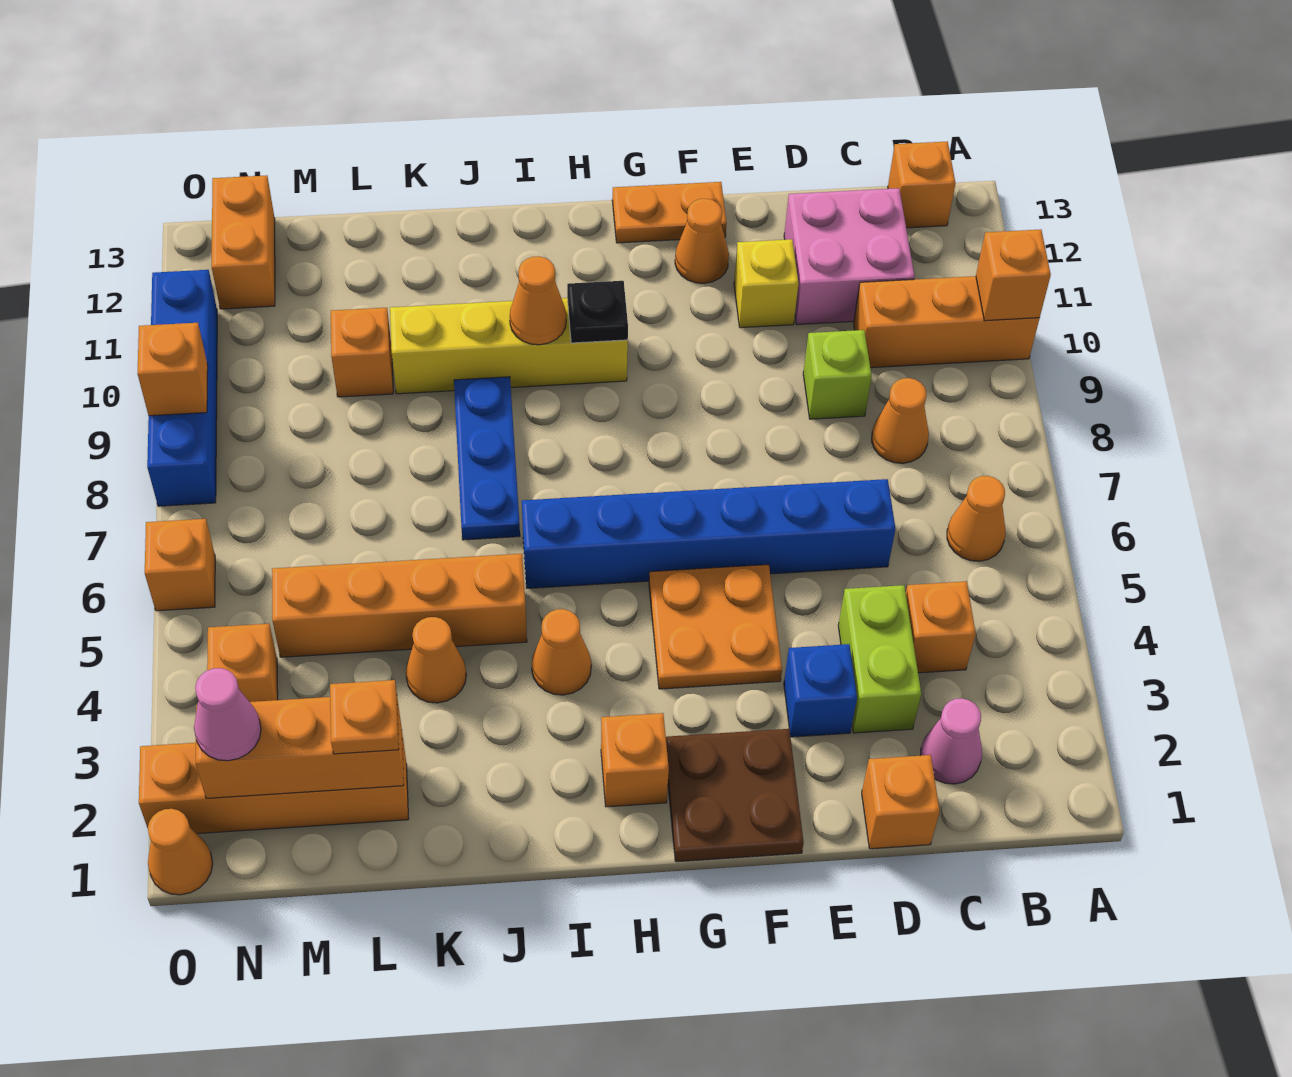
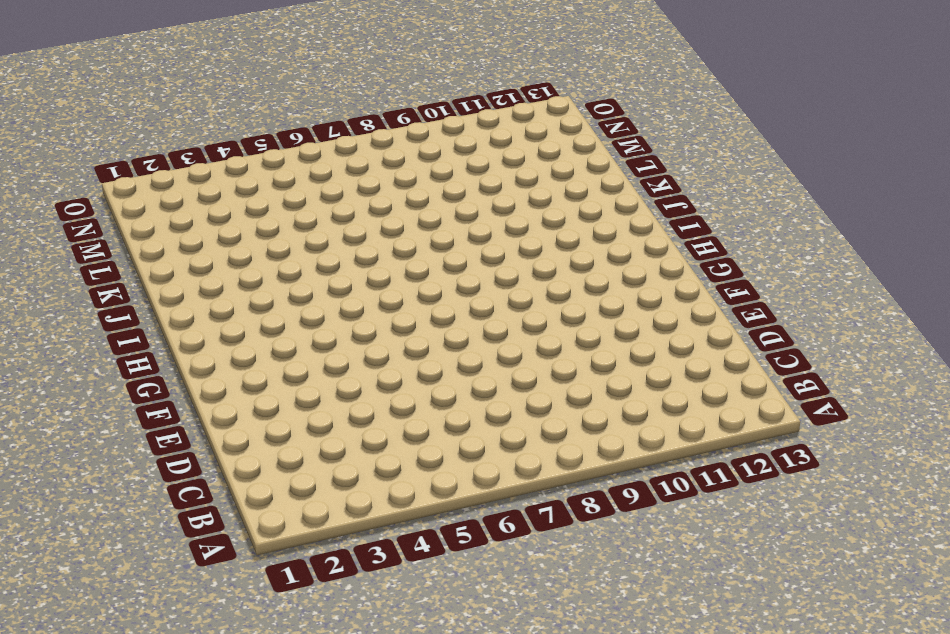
none -> orange brick A10:C10 level 1
none -> orange cone B6 level 1
none -> orange brick B13 level 1
none -> pink cone C2 level 1

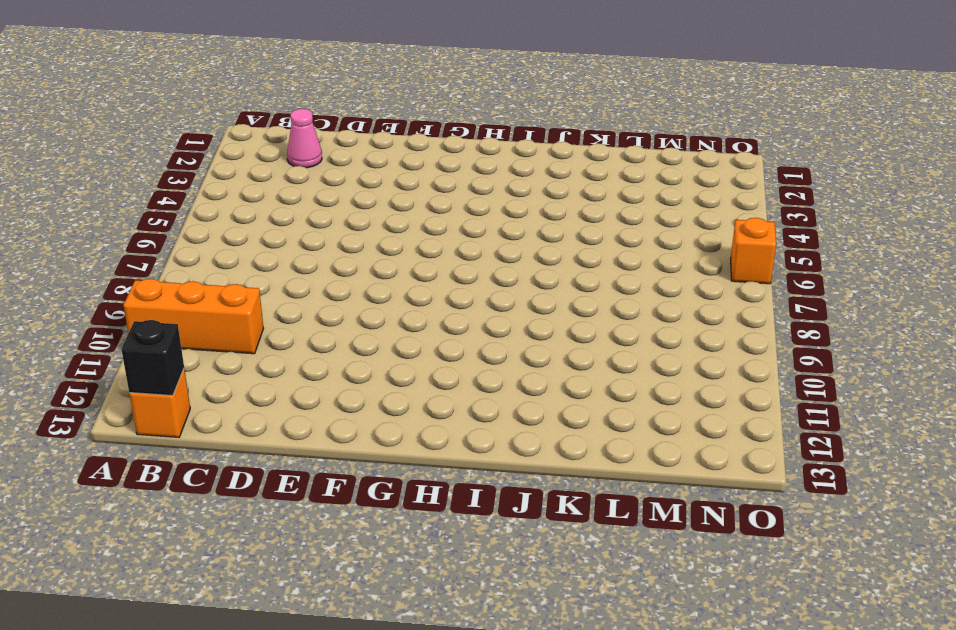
black brick B13 level 2 -> none
none -> orange cone B6 level 1
none -> orange brick C4 level 1
none -> orange cone C8 level 1
none -> pink brick C11:D12 level 1

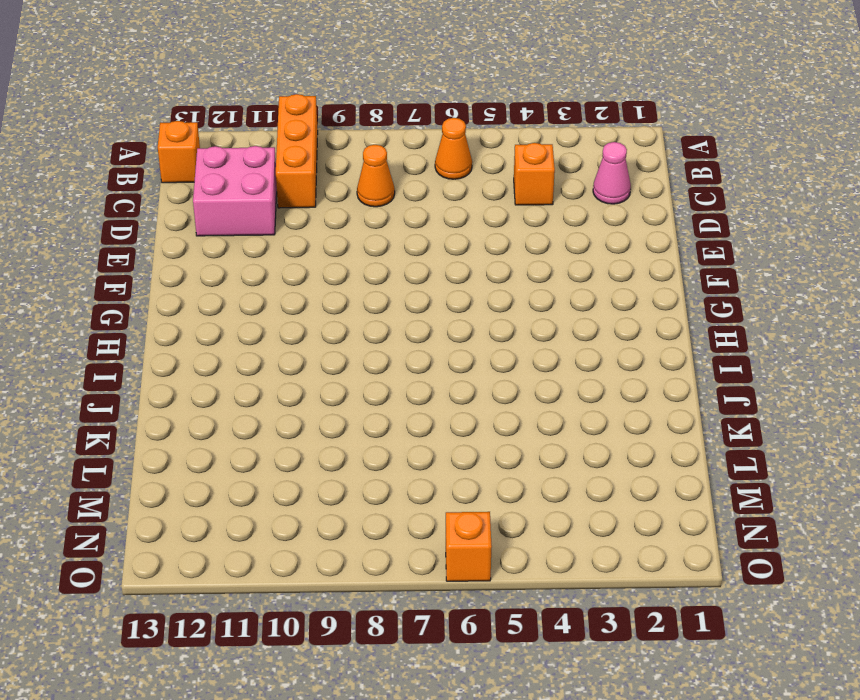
none -> orange brick D1 level 1
none -> lime brick D3:D4 level 1
none -> blue brick D6:I6 level 1
none -> lime brick D9 level 1

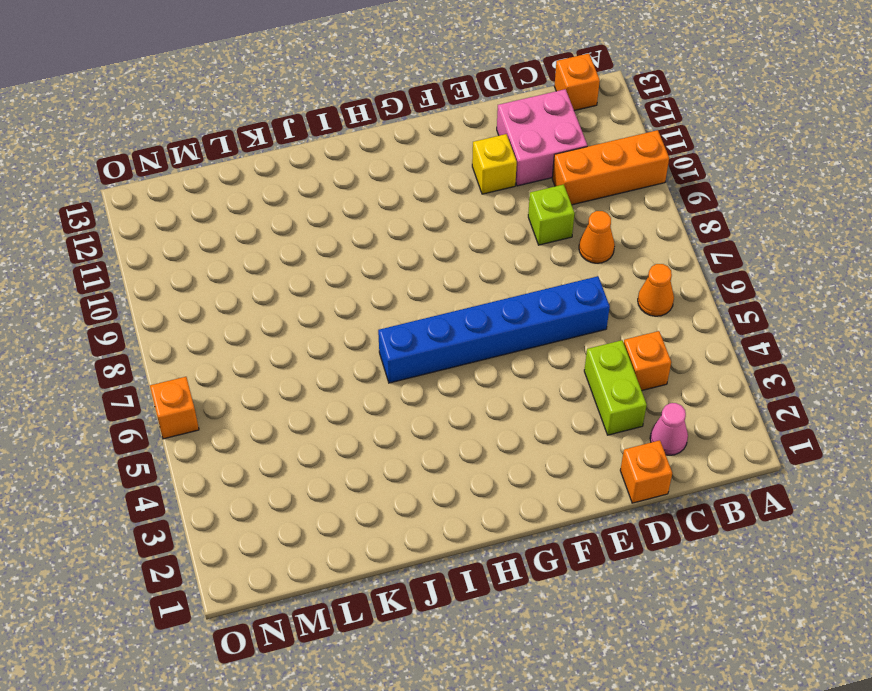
none -> blue brick E3 level 1
none -> brown plate F1:G2 level 1
none -> orange plate F4:G5 level 1
none -> orange cone F12 level 1

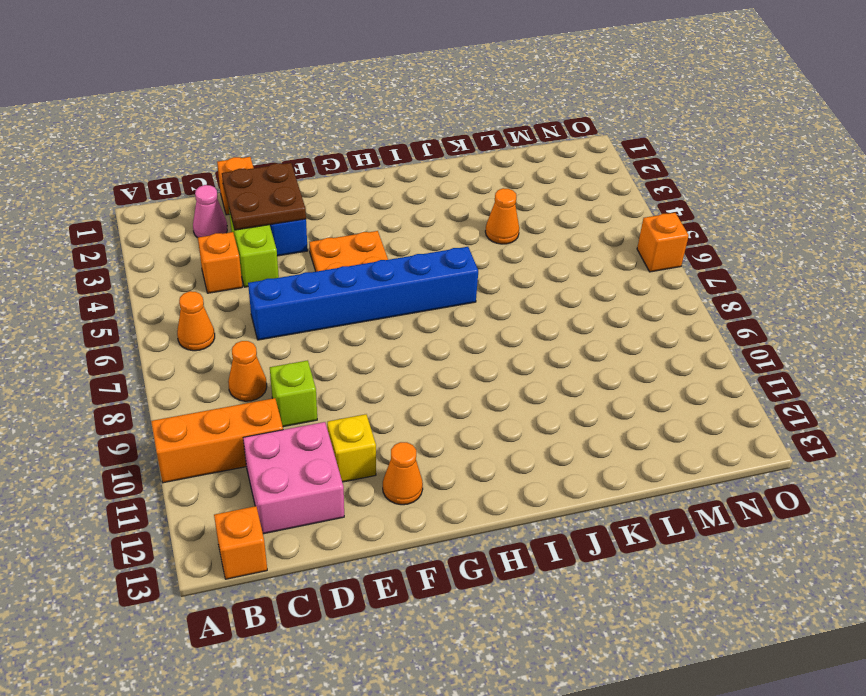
brown plate D2:E3 level 2 -> brown plate F1:G2 level 1
none -> orange plate F13:G13 level 1
none -> orange brick H2 level 1
none -> yellow brick H10:K10 level 1
none -> orange cone I4 level 1

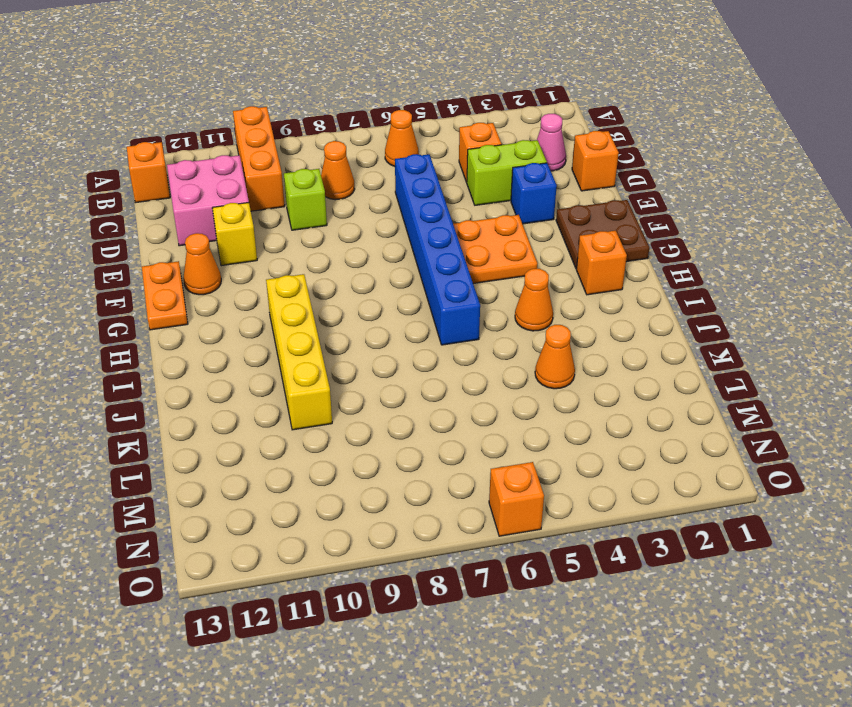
none -> orange brick J5:M5 level 1
none -> blue plate J7:J9 level 1
none -> orange brick L2:O2 level 1
none -> orange brick L10 level 1

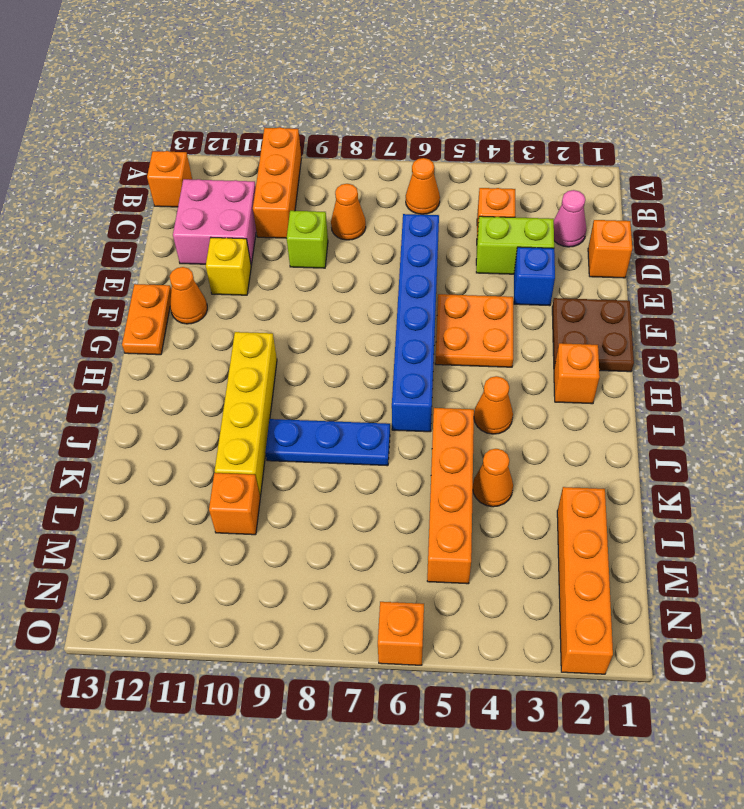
none -> orange brick N4 level 1
none -> orange brick N12:N13 level 1
none -> orange cone O1 level 1
none -> blue brick O8:O11 level 1

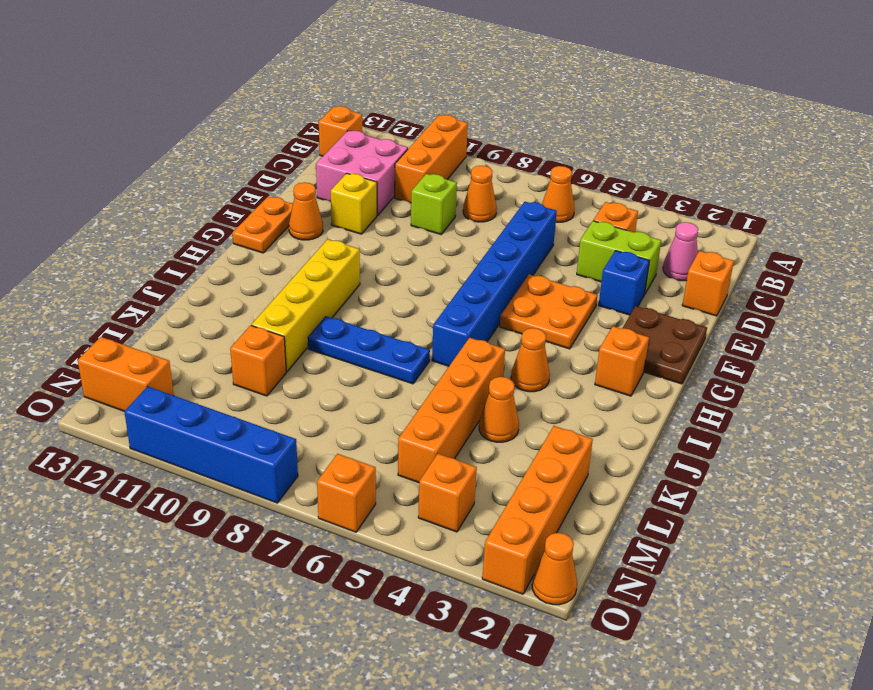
none -> orange brick A10 level 2
none -> black plate H10 level 2
none -> orange cone I10 level 2
none -> orange brick L2:N2 level 2

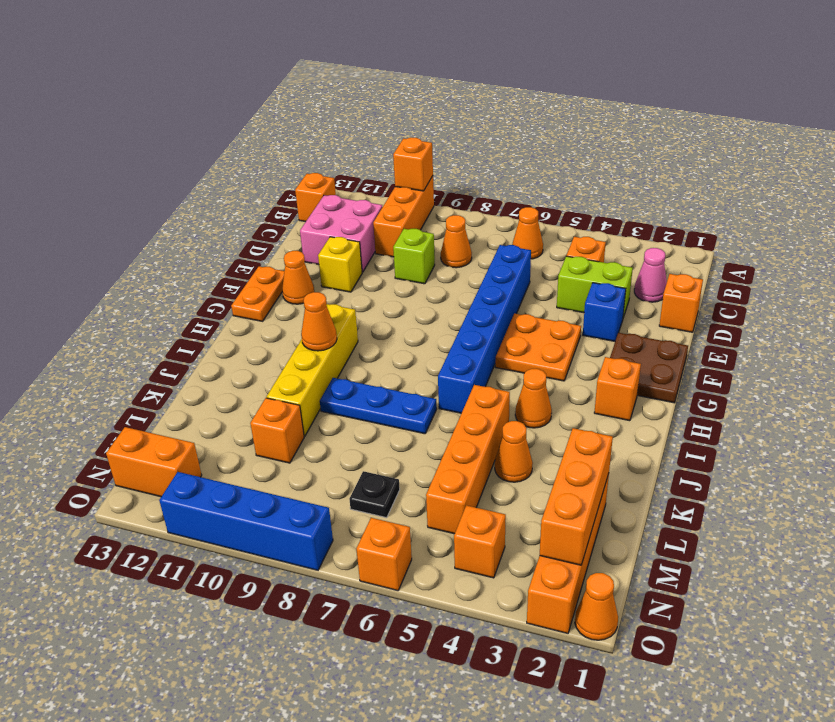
black plate M7 level 1 -> black plate H10 level 2
none -> orange brick O9 level 2
none -> orange plate L2 level 3
none -> pink cone N2 level 3

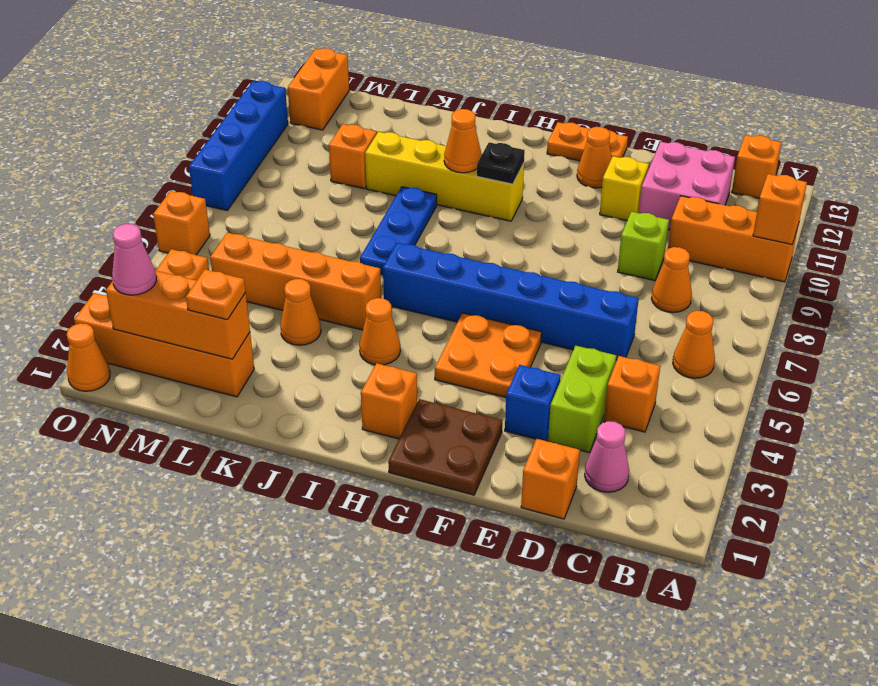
none -> orange brick O9 level 2

